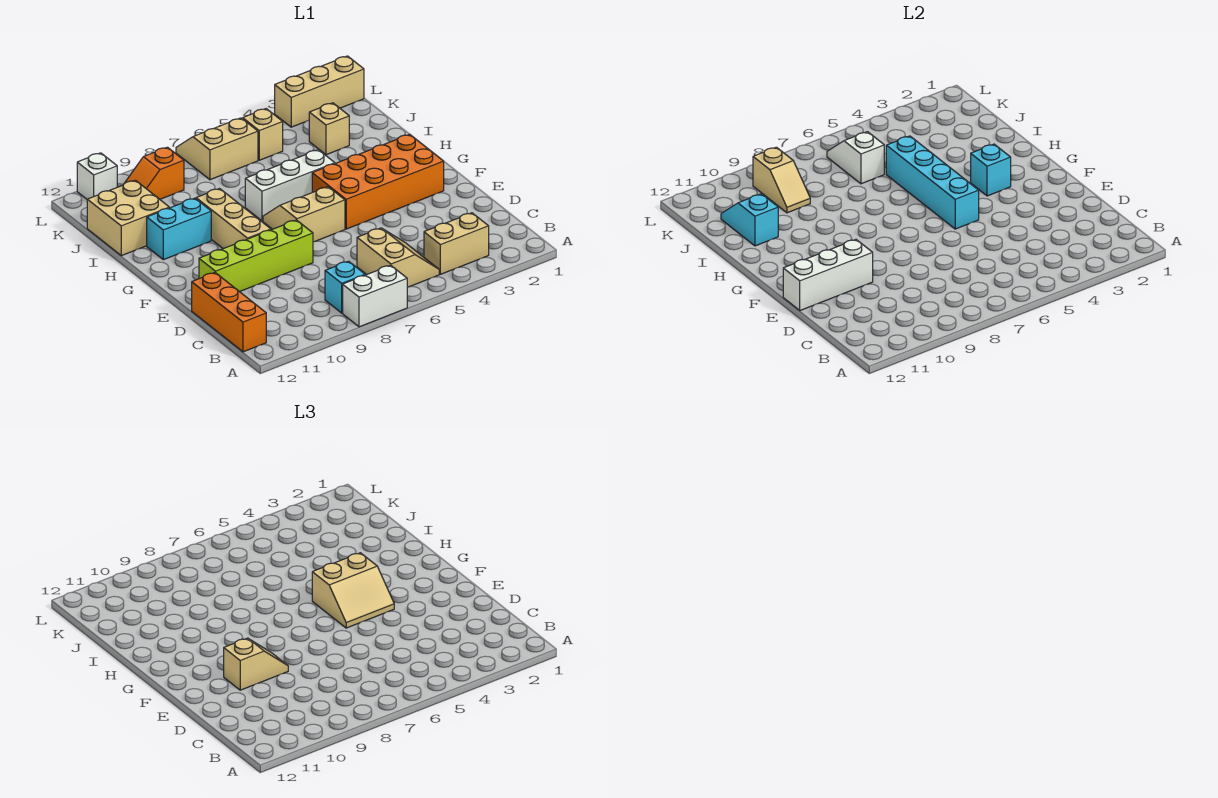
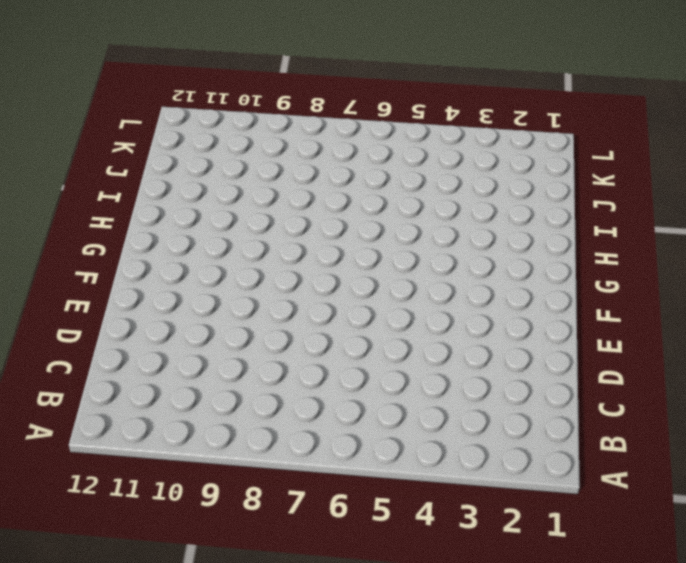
none -> white brick A7:A8 level 1
none -> tan brick B3:B4 level 1
none -> tan slope B5:C6 level 1 top 6

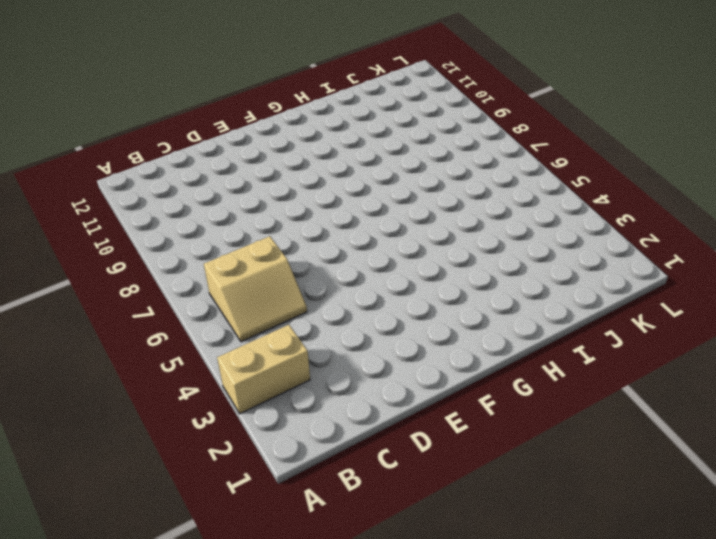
tan brick A3:B3 level 1 -> tan brick B3:B4 level 1
none -> white brick A7:A8 level 1
none -> cyan brick B8 level 1
none -> orange brick B12:D12 level 1

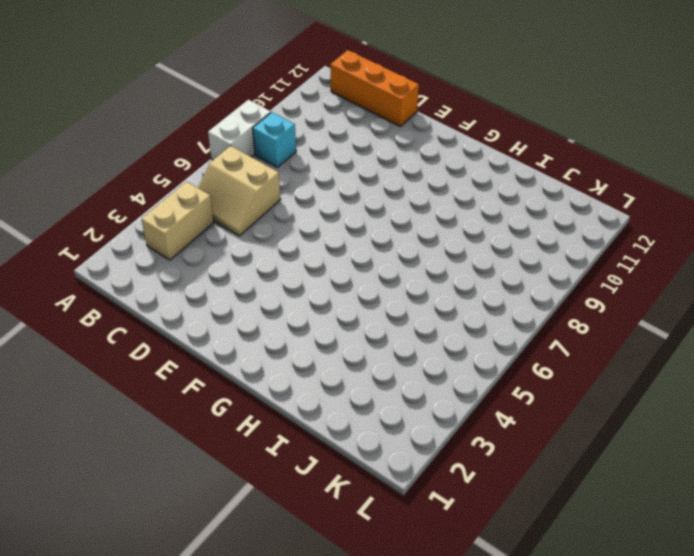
none -> lime brick E8:E11 level 1
none -> orange brick F2:G5 level 1
none -> tan slope F6:G7 level 1 top F

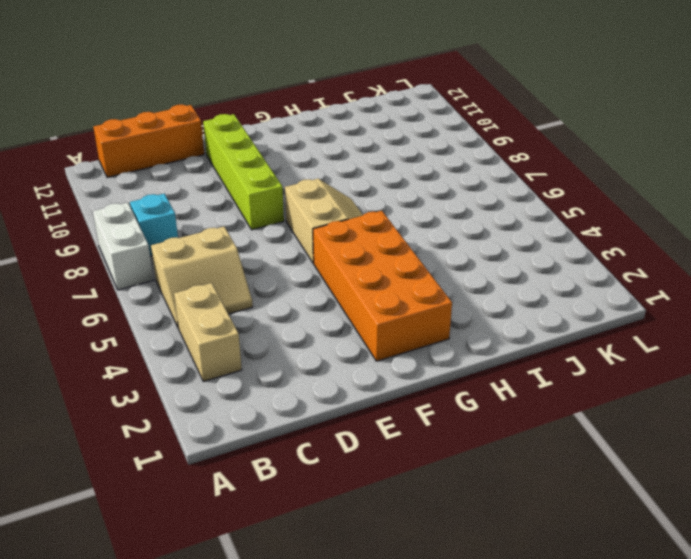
none -> tan brick F9:H9 level 1
none -> white brick H5:H7 level 1
none -> cyan brick H10:H11 level 1

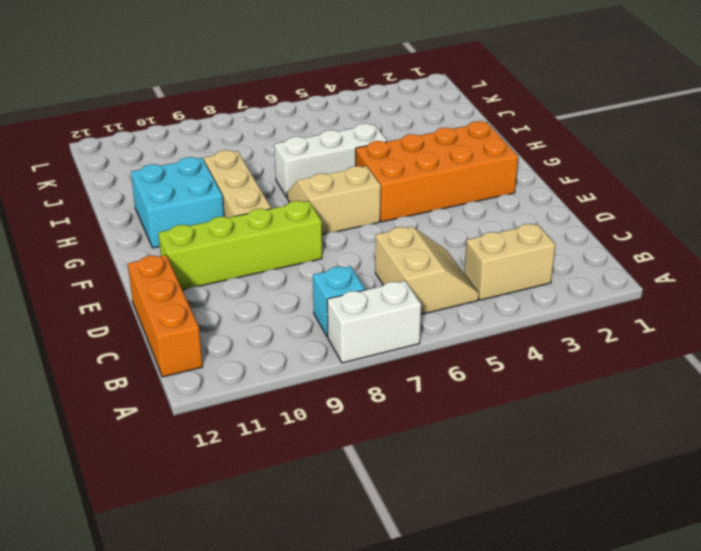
cyan brick G10:H11 level 1 -> cyan brick H10:H11 level 1
none -> tan brick I11:J12 level 1
none -> tan brick J3 level 1
none -> tan brick K5 level 1

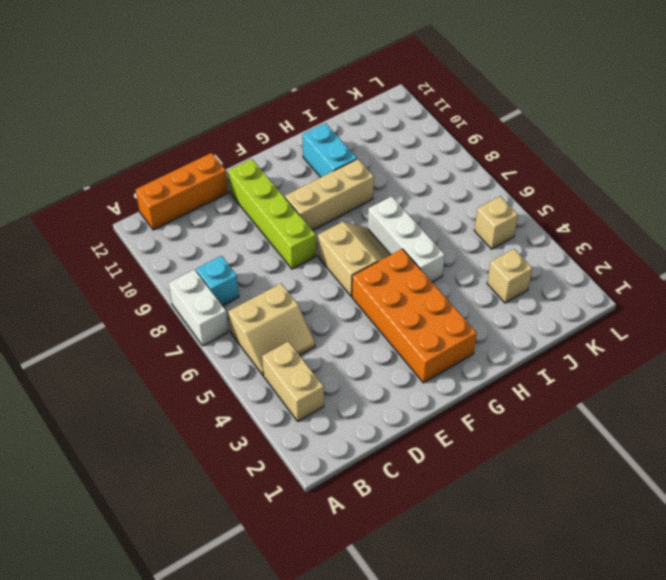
none -> tan brick I11:J12 level 1
none -> tan slope K6:L7 level 1 top K
none -> orange slope K9:K10 level 1 top 9

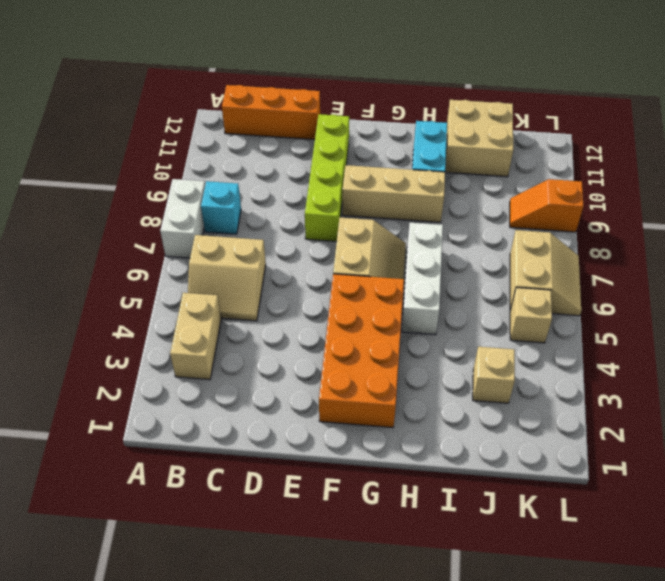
orange slope K9:L9 level 1 top L -> orange slope K9:K10 level 1 top 9
none -> tan brick L1:L3 level 1
none -> white brick L11 level 1
none -> white brick E10:E12 level 2

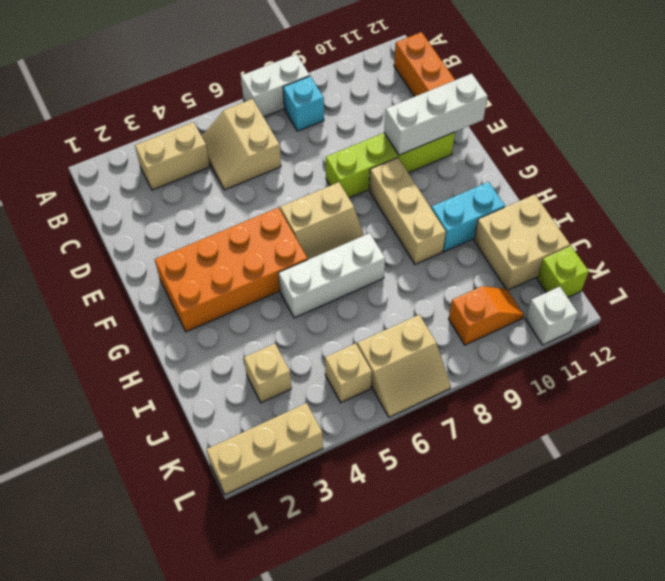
lime brick K12 level 1 -> none
none -> cyan brick F5:I5 level 2
none -> cyan brick G3 level 2
none -> cyan slope I11:J11 level 2 top I

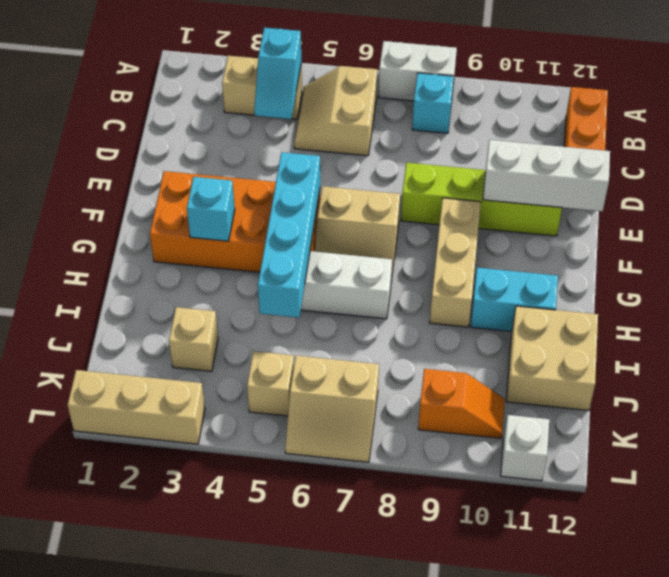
cyan slope B4:C4 level 2 top B -> cyan slope I11:J11 level 2 top I
none -> white slope J6:K6 level 2 top J
none -> tan slope J9:K9 level 2 top K
none -> tan slope E9:E10 level 3 top 10

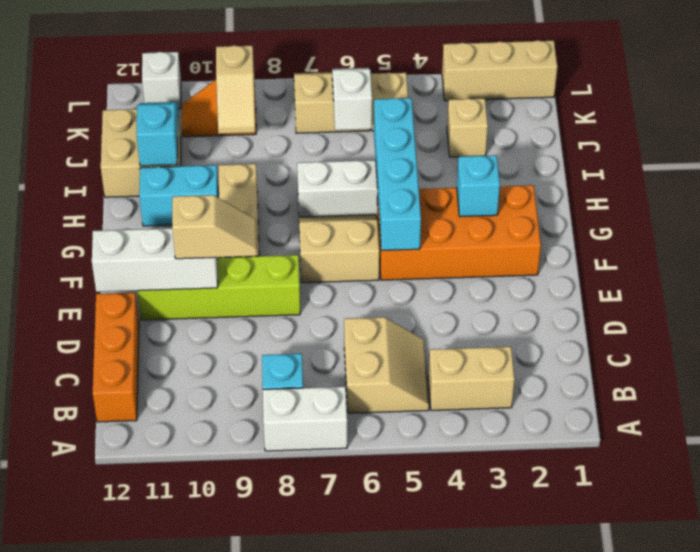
none -> tan slope F4:G5 level 3 top G

